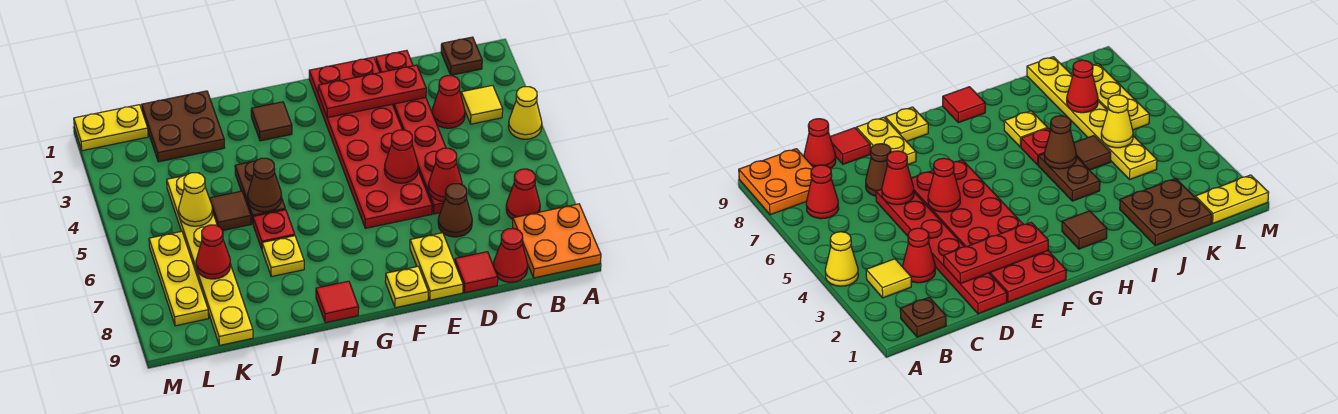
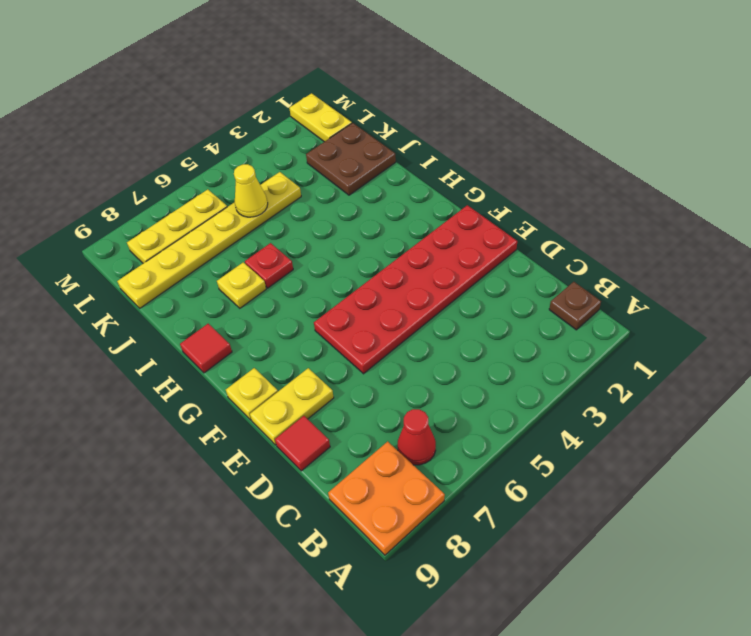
none -> yellow cone A4 level 1
none -> yellow tile B3 level 1
none -> red cone C3 level 1

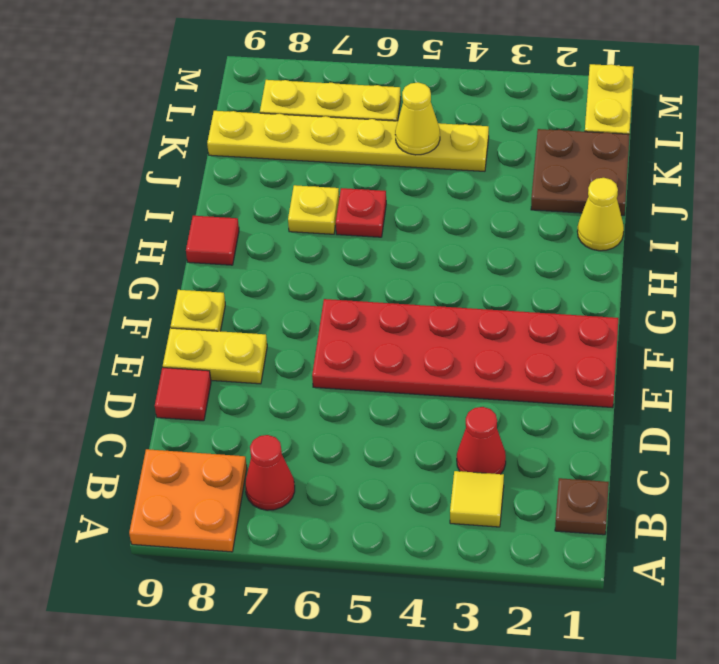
yellow cone I1 level 1 -> yellow cone A4 level 1
none -> red cone C9 level 1
none -> red plate D1:D6 level 1
none -> brown cone D7 level 1

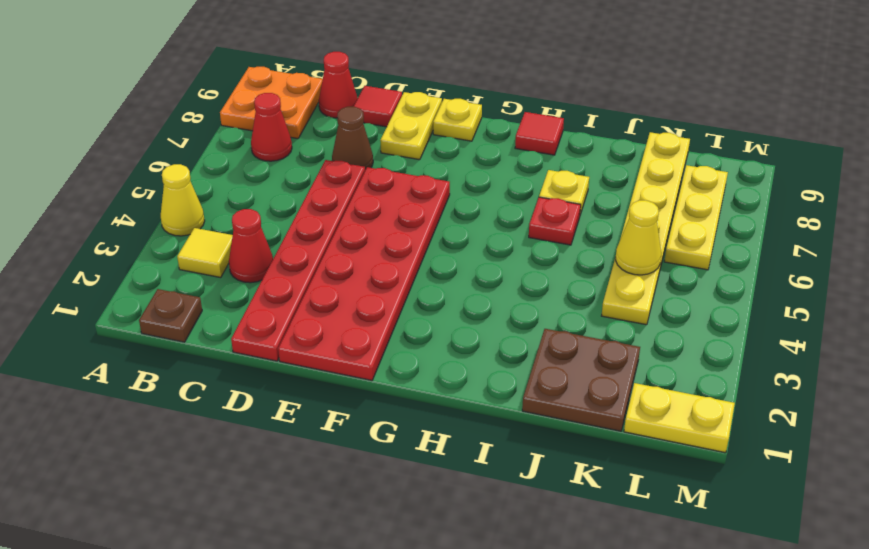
none -> brown tile H2 level 1
none -> brown plate I4:I5 level 1
none -> brown tile J5 level 1

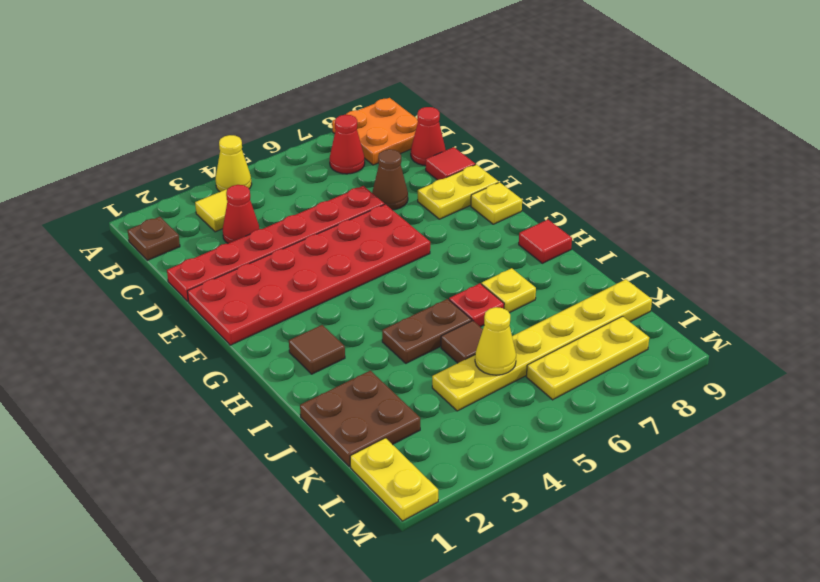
none -> red plate D2:F2 level 2
none -> red cone D6 level 2
none -> red cone E5 level 2

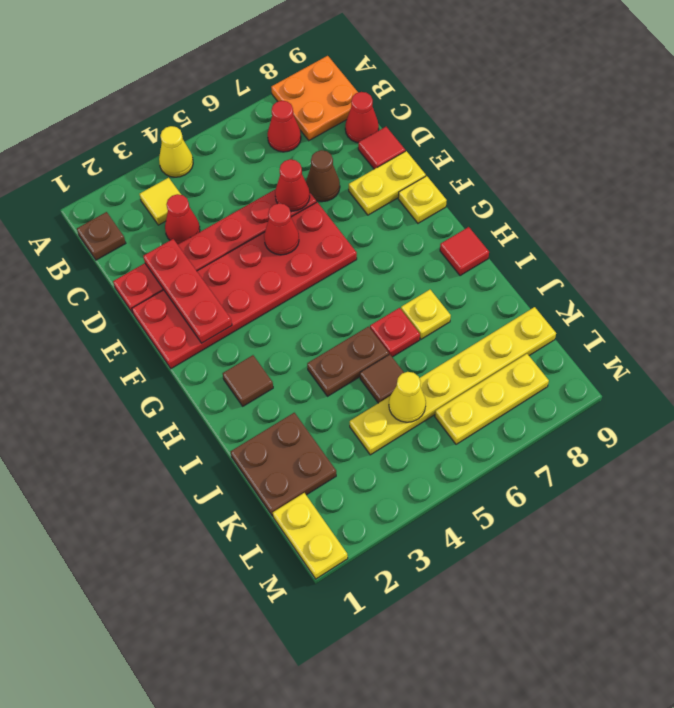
none -> brown cone I5 level 2
none -> red cone K7 level 2

